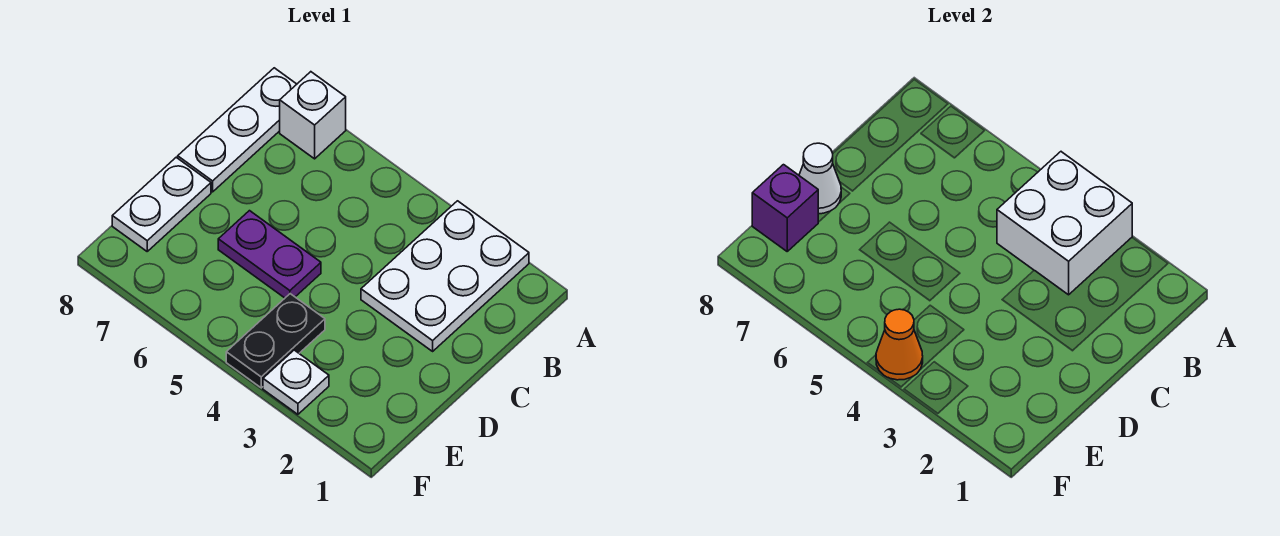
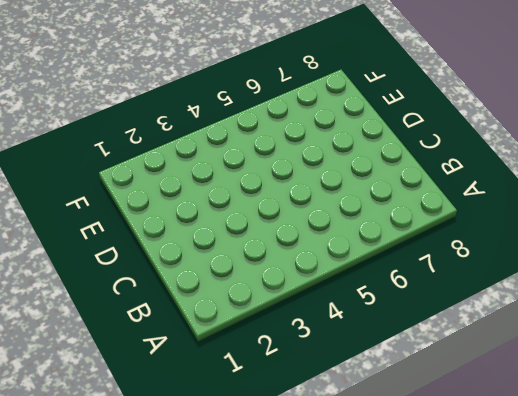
none -> white plate A2:C3 level 1
none -> white brick A7 level 1

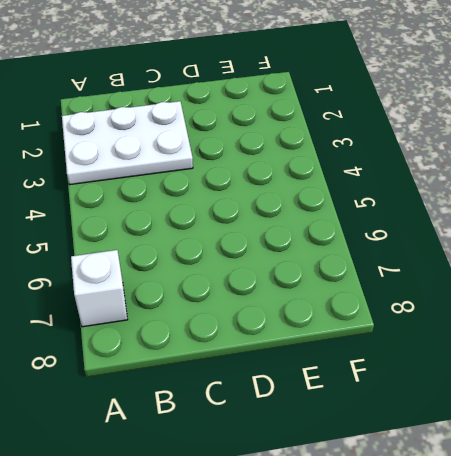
none -> white plate A8:C8 level 1
none -> purple plate D5:D6 level 1

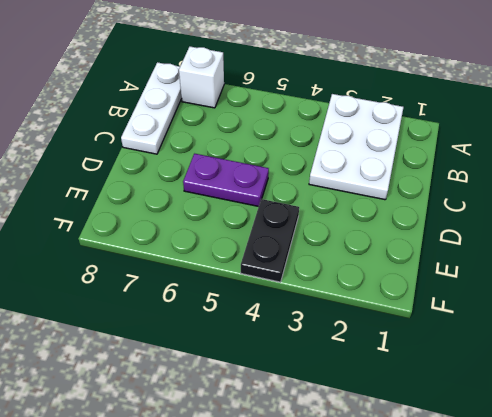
none -> white plate D8:E8 level 1
none -> white plate F3 level 1

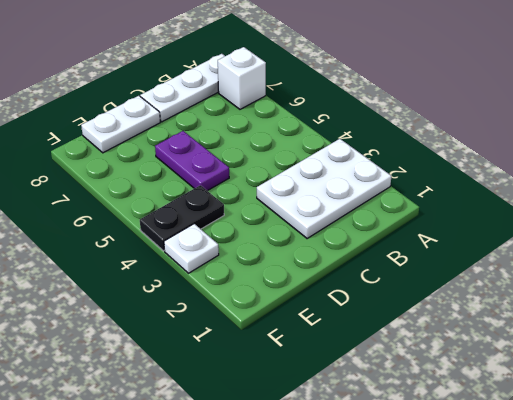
none -> white brick A3:B4 level 2
none -> white cone D8 level 2

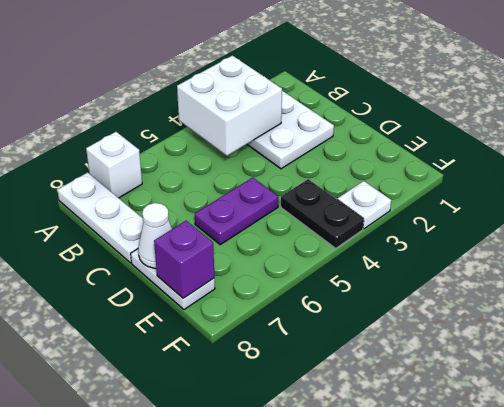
none -> orange cone F4 level 2

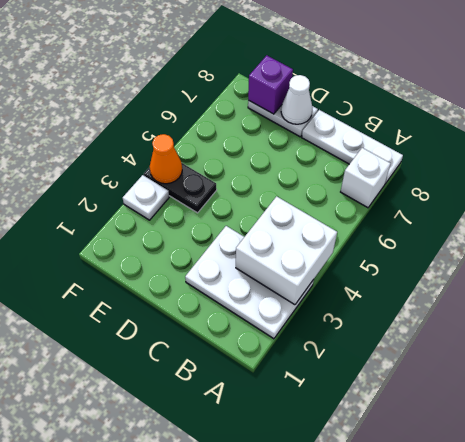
none -> purple plate D5:D6 level 1

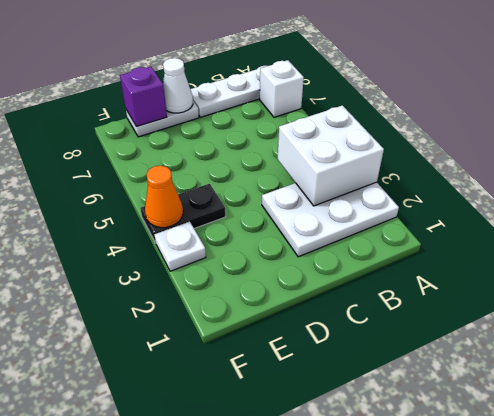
none -> purple plate D5:D6 level 1

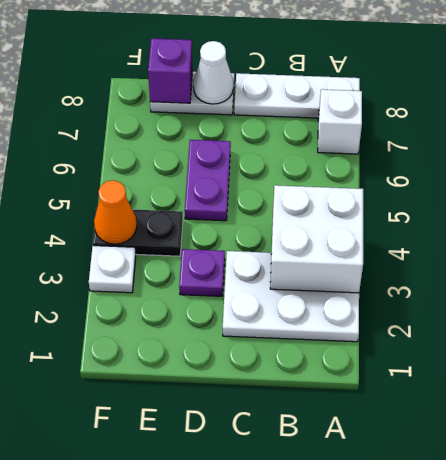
purple plate D3 level 1 -> none

